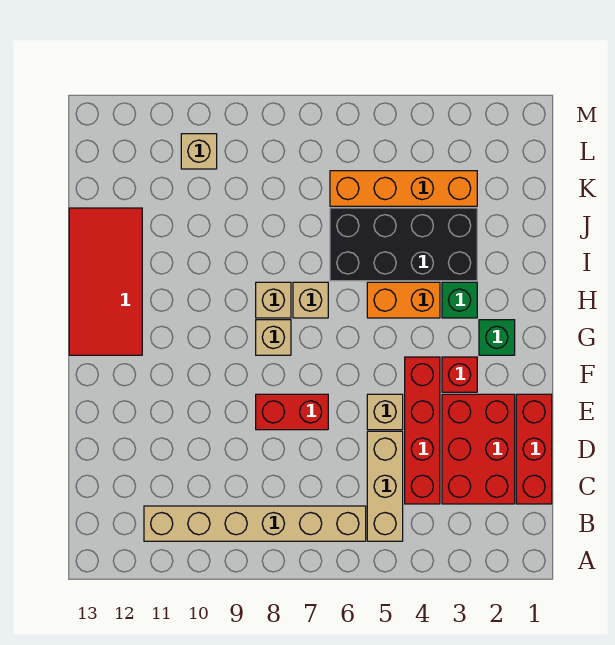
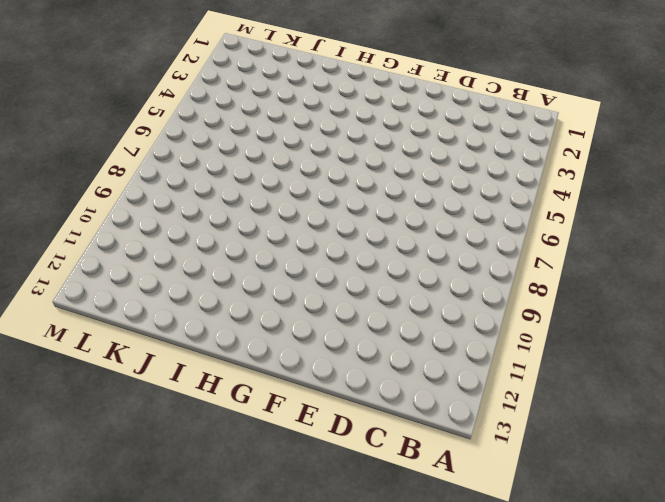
none -> tan brick B5:D5 level 1
none -> tan brick B6:B11 level 1
none -> red brick C1:E1 level 1

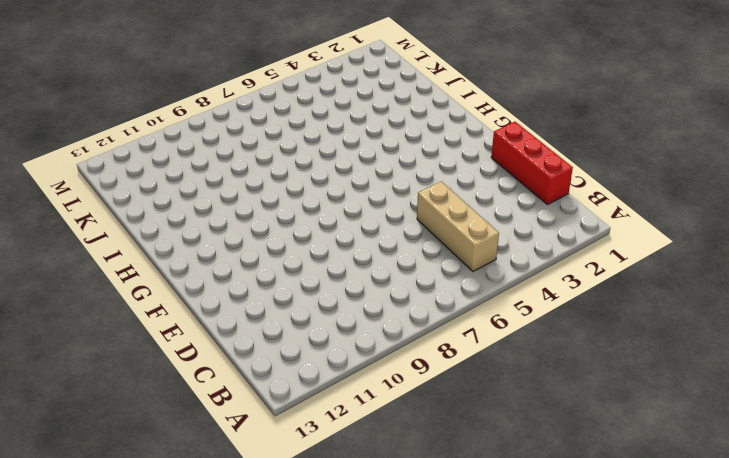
none -> tan brick B6:B11 level 1
none -> red brick C2:E3 level 1
none -> red brick C4:F4 level 1

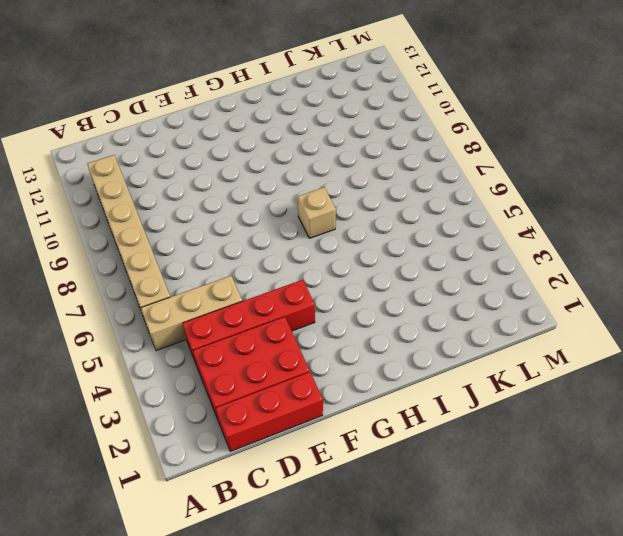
none -> tan brick E5 level 1
none -> red brick E7:E8 level 1
none -> red brick F3 level 1

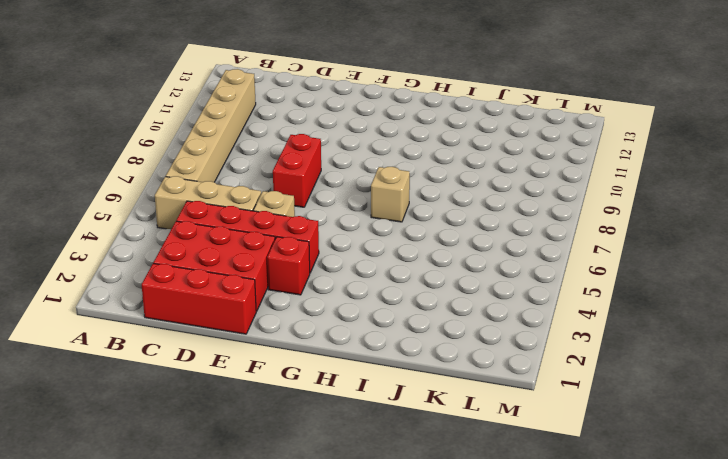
none -> green brick G2 level 1
none -> tan brick G8 level 1
none -> red tile G12:J13 level 1

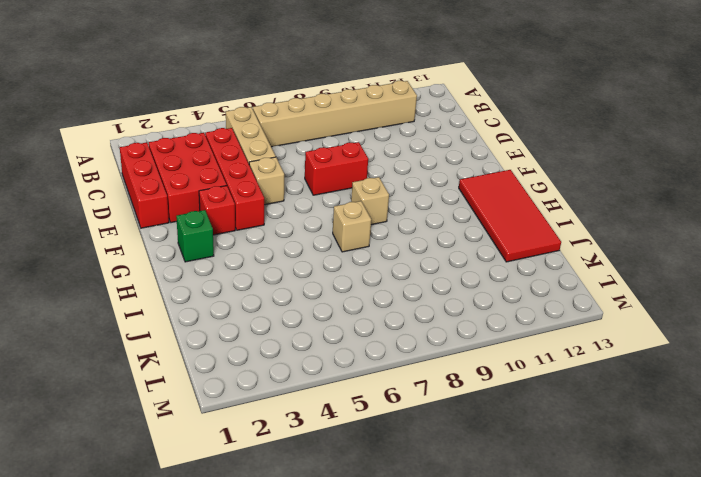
none -> green brick H3 level 1
none -> orange brick H4:H5 level 1
none -> tan brick H8 level 1

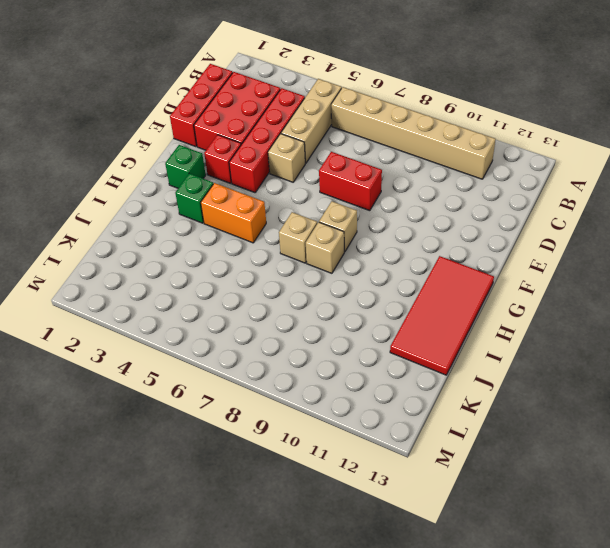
none -> black brick I3:J6 level 1
none -> orange brick K3:K6 level 1
none -> tan brick L10 level 1

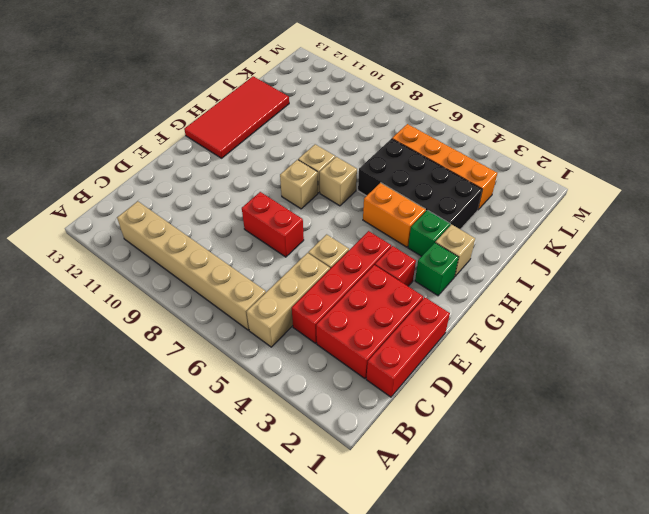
tan brick H2 level 1 -> tan brick L10 level 1

